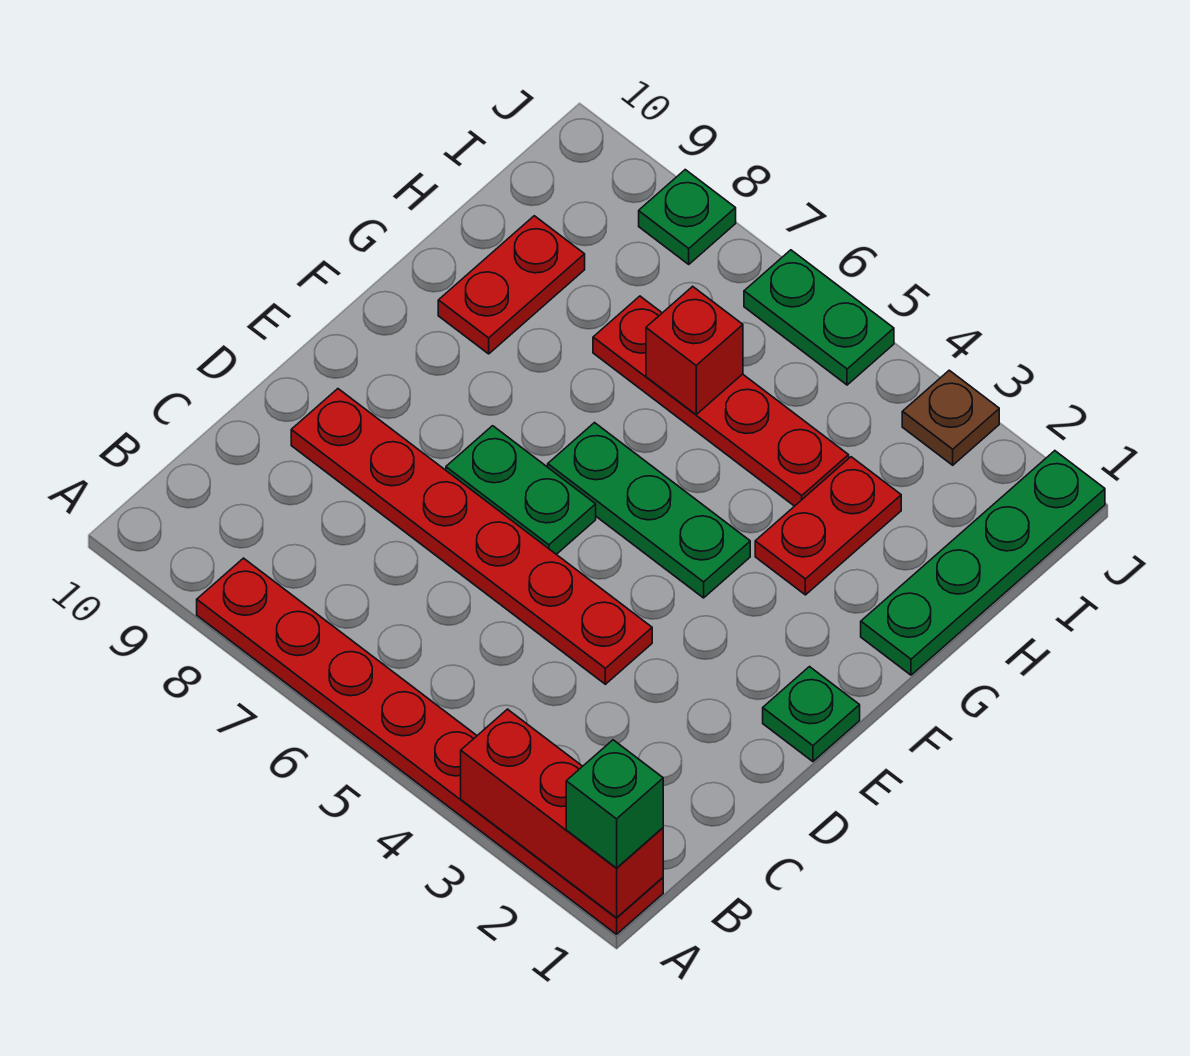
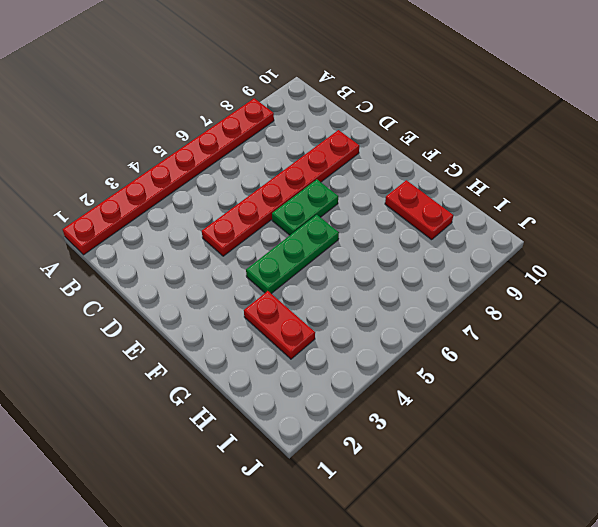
none -> green plate E1 level 1
none -> green plate G1:J1 level 1
none -> red plate H4:H7 level 1

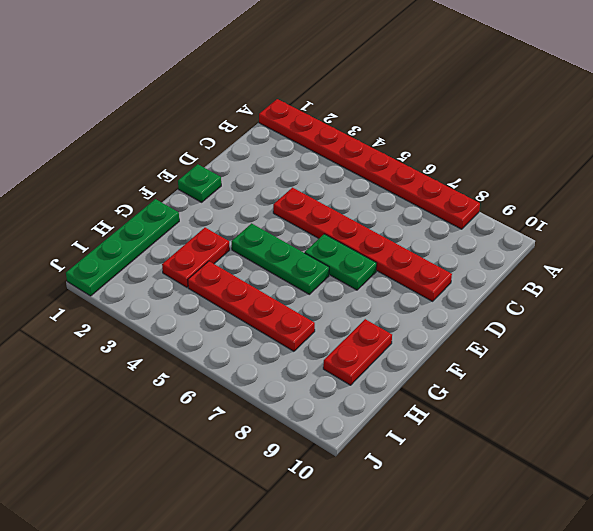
none -> brown plate J3 level 1
none -> green plate J5:J6 level 1
none -> green plate J8 level 1

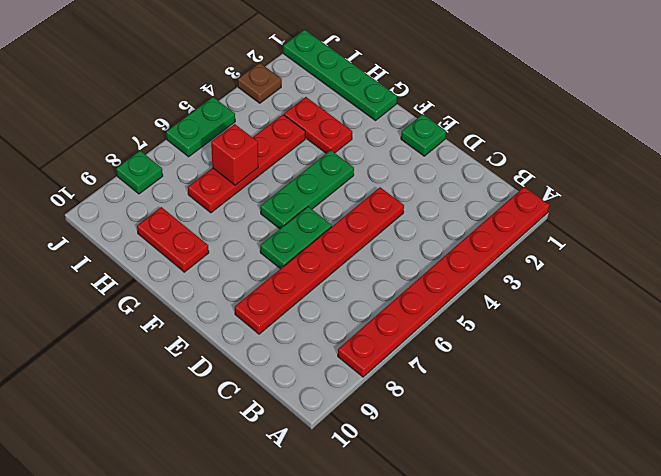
none -> red brick A1:A3 level 2
none -> green brick A1 level 3

